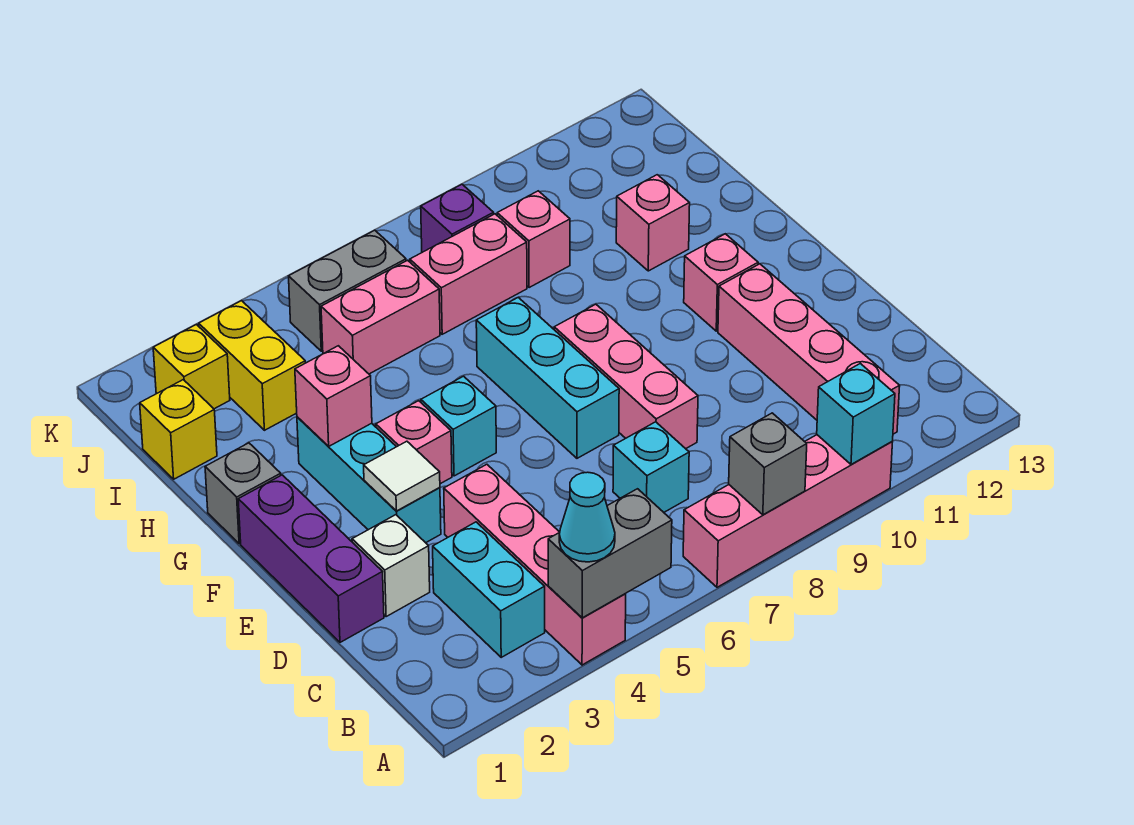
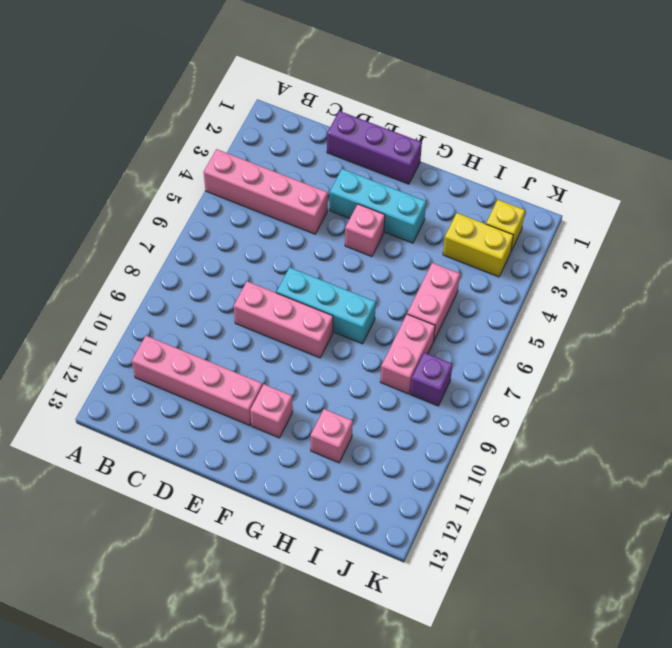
none -> pink brick A7:A10 level 1
none -> cyan brick B3:C3 level 1
none -> cyan brick C7 level 1

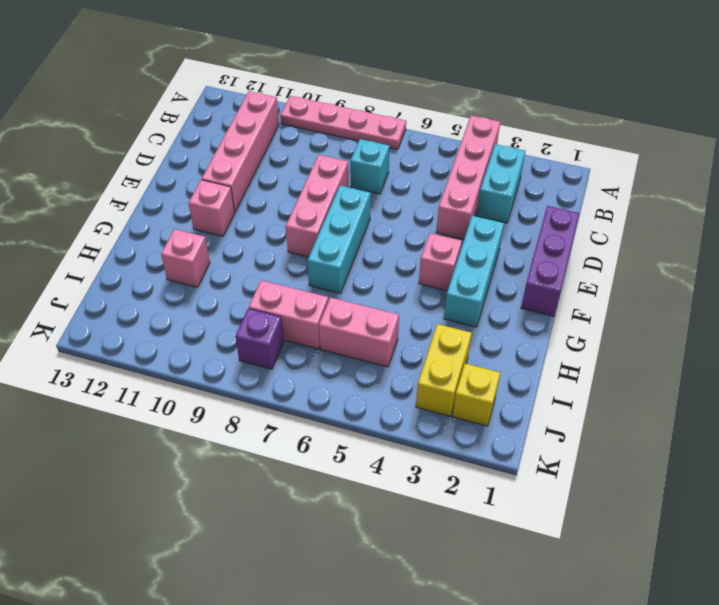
pink plate A7:A10 level 1 -> pink brick A7:A10 level 1
none -> white brick D2 level 1
none -> cyan brick F5 level 1
none -> grey brick G1 level 1

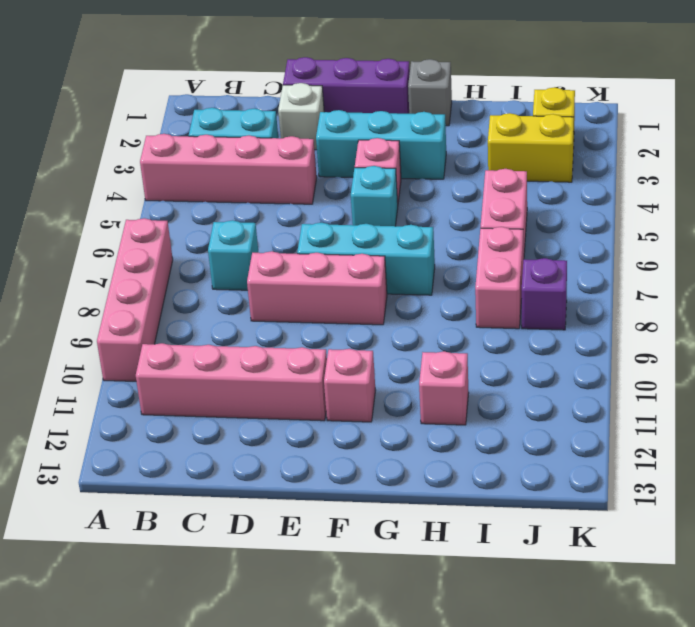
none -> yellow brick I1 level 1
none -> pink brick I9 level 1
none -> grey brick J5:J6 level 1

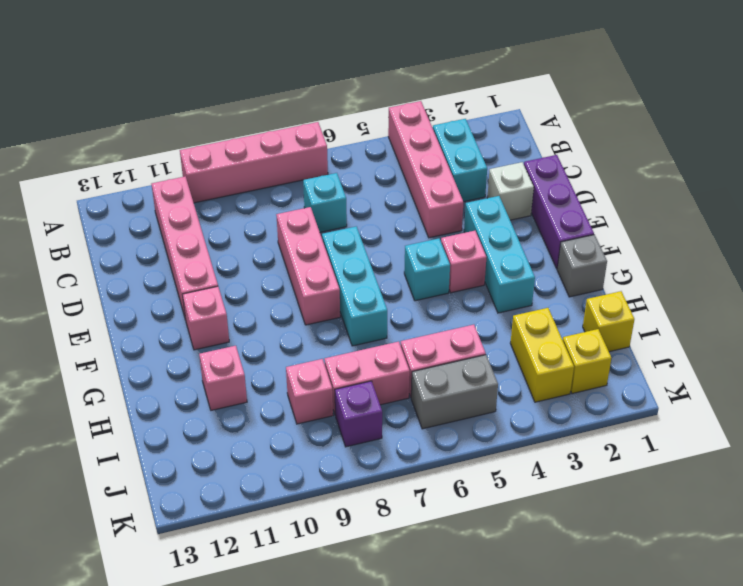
none -> grey brick A4:A5 level 2
none -> grey brick A8 level 2
none -> cyan brick A10 level 2

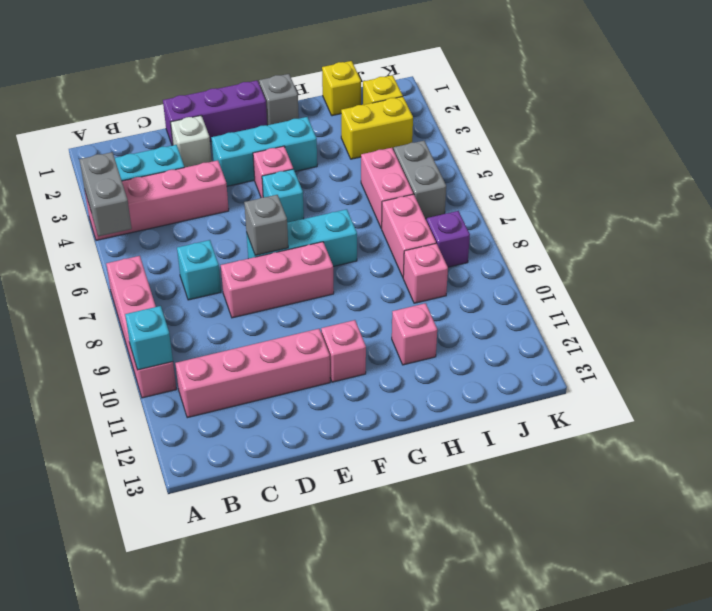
grey brick E7 level 2 -> grey brick A8 level 2
none -> white tile E3 level 2
none -> pink brick G3 level 2
none -> cyan cone A4 level 3

